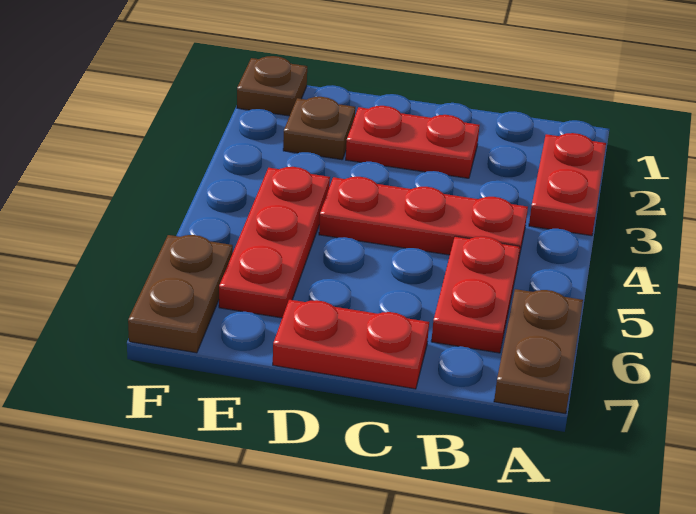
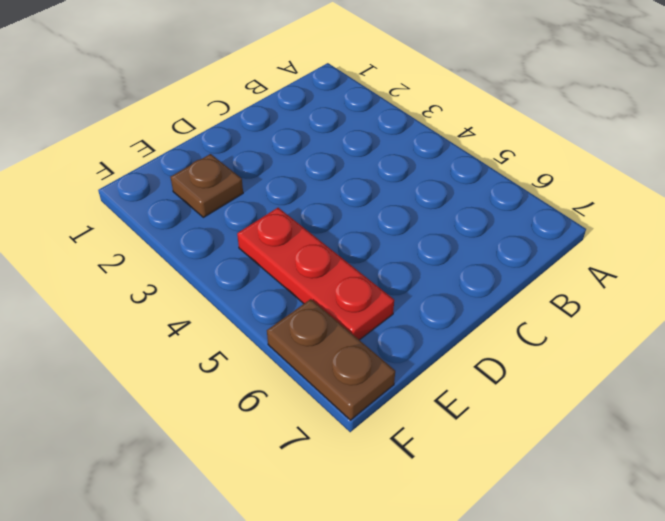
none -> red plate A2:A3 level 1
none -> brown plate A6:A7 level 1

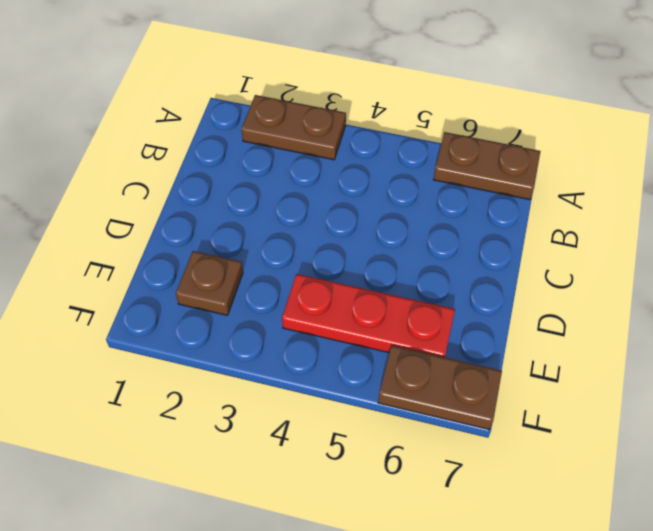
brown plate A2:A3 level 1 -> red plate A2:A3 level 1
none -> red plate B4:D4 level 1
none -> red plate B5:B6 level 1

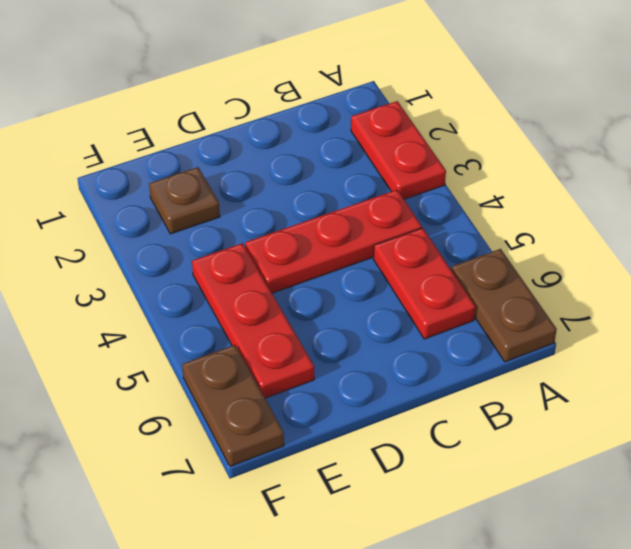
none -> red plate C2:D2 level 1
none -> red plate C7:D7 level 1

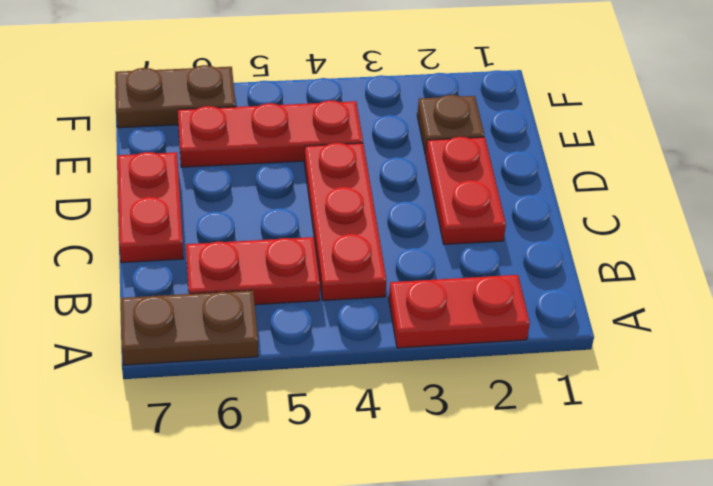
none -> brown plate F1 level 1

